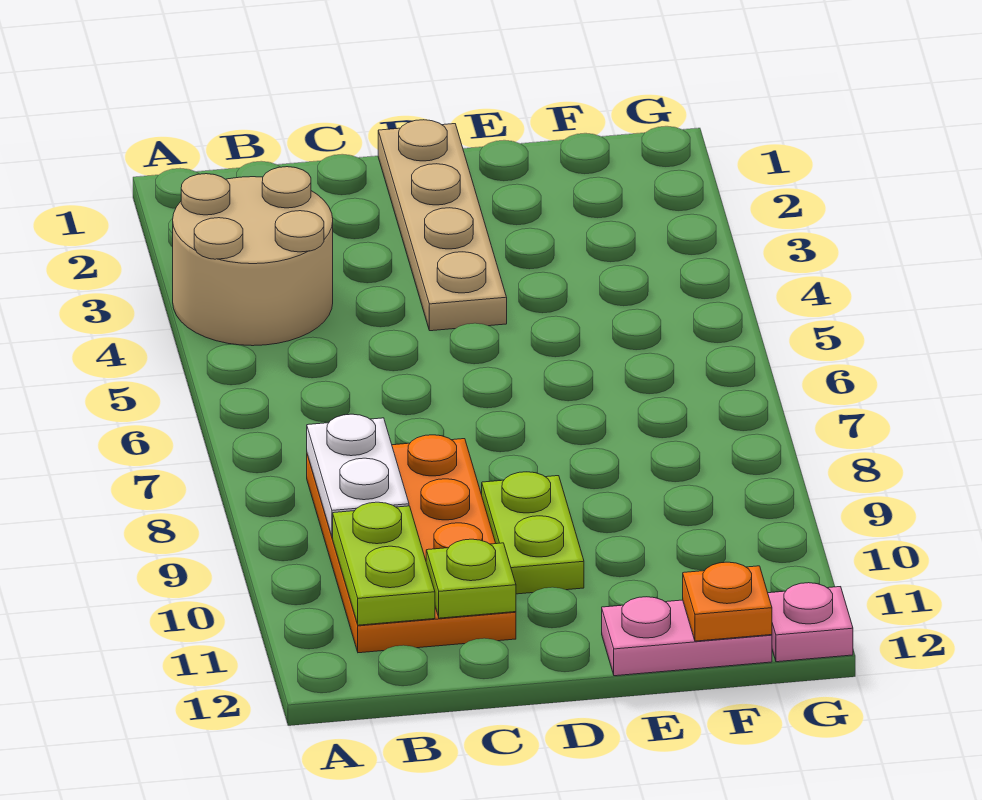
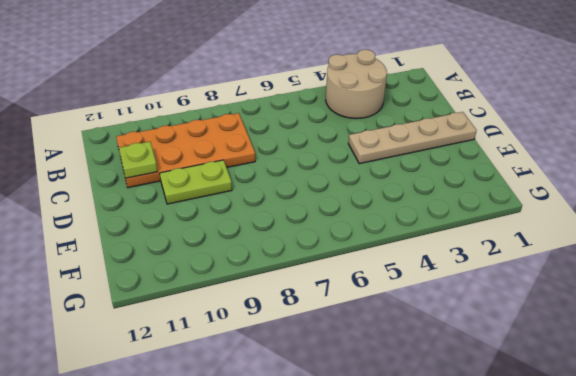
none -> pink plate E12:F12 level 1
none -> pink plate G12 level 1

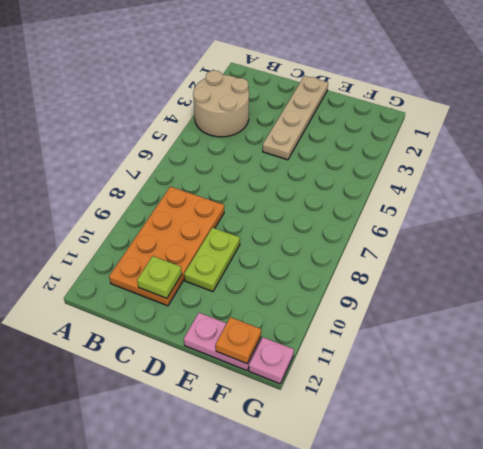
none -> white plate B8:B9 level 2
none -> lime plate B10:B11 level 2

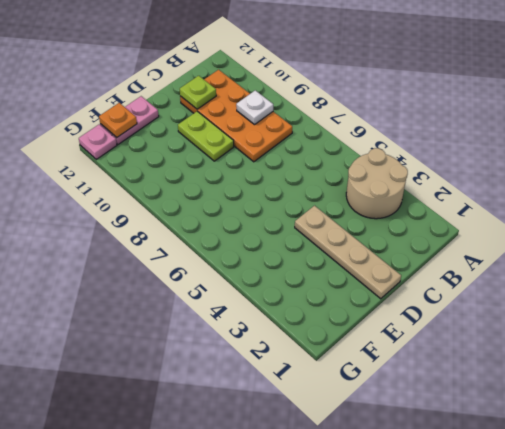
white plate B9 level 2 -> white plate B8:B9 level 2
none -> lime plate B10:B11 level 2

